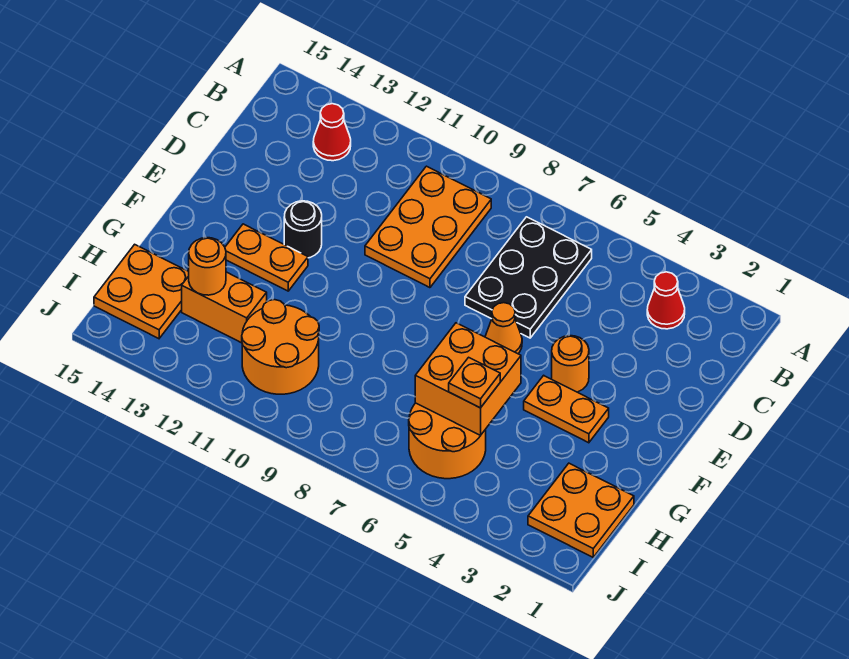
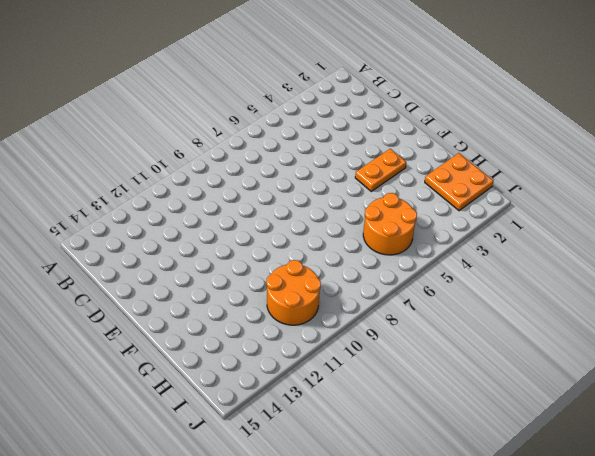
none -> red cone B3 level 1
none -> black plate B6:D7 level 1
none -> orange plate B9:D10 level 1

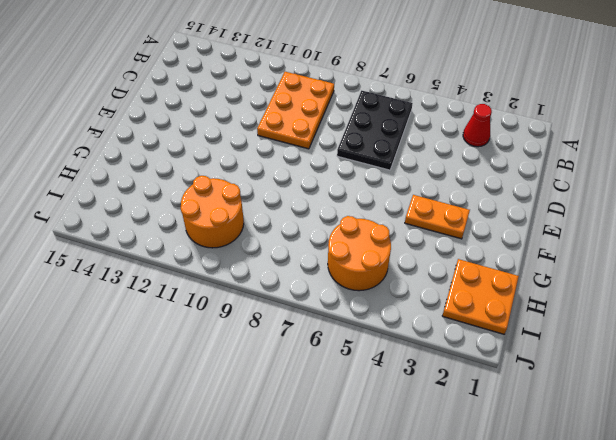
none -> red cone B13 level 1
none -> orange round brick E4 level 1
none -> orange cone E6 level 1

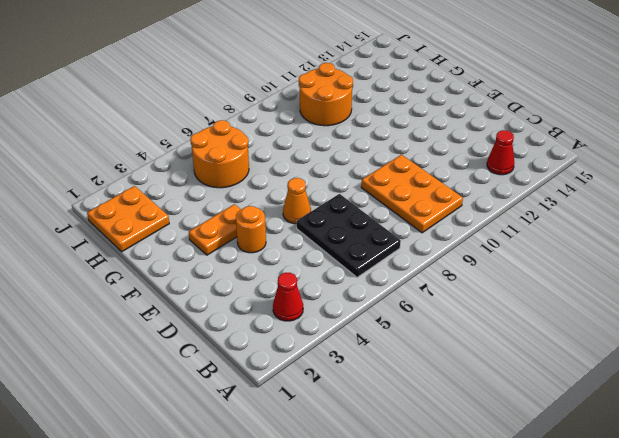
none -> black round brick E12 level 1
none -> orange plate F12:F13 level 1
none -> orange brick H12:H13 level 1

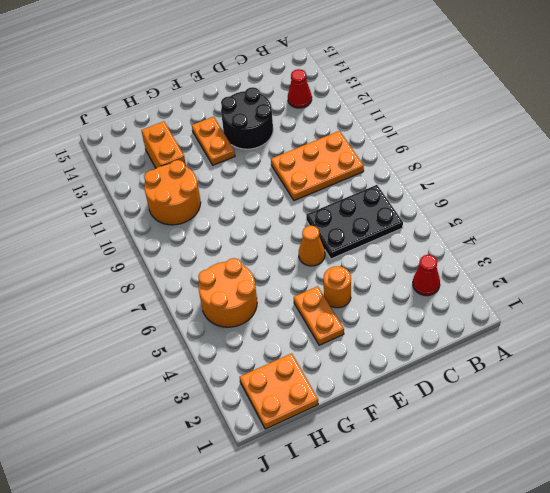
black round brick D12:E13 level 1 -> black round brick E12 level 1
none -> orange plate H14:I15 level 1
none -> orange brick G5:H6 level 2
none -> orange round brick H13 level 2

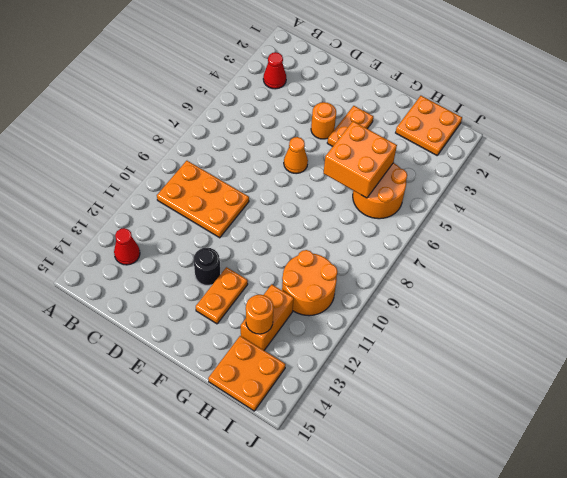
none -> black plate B6:D7 level 1
none -> orange plate H5 level 3

